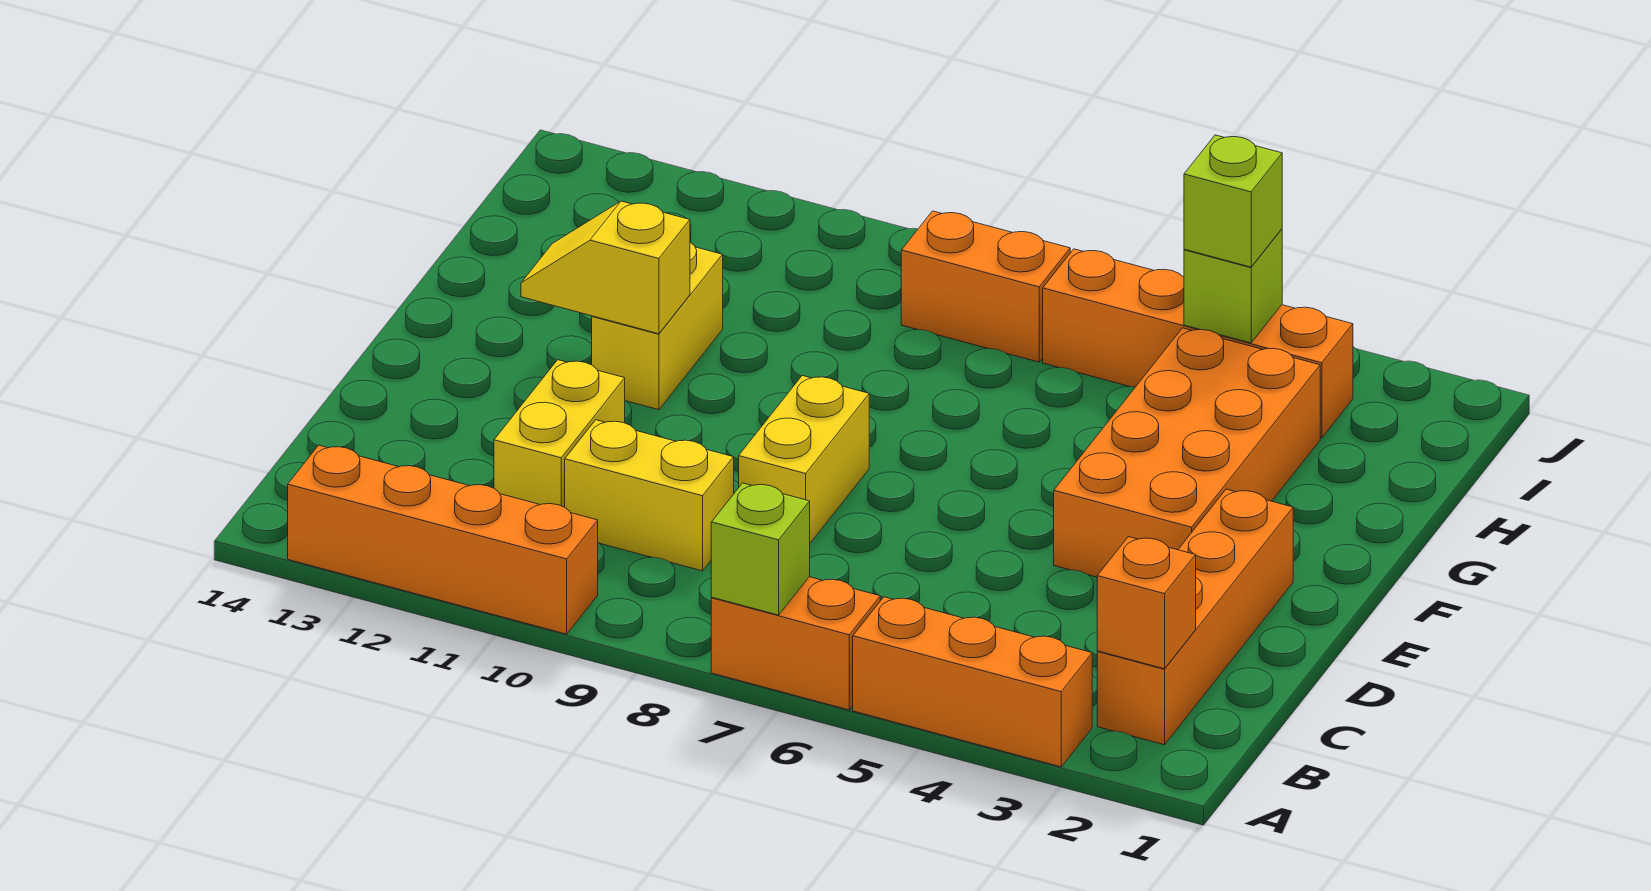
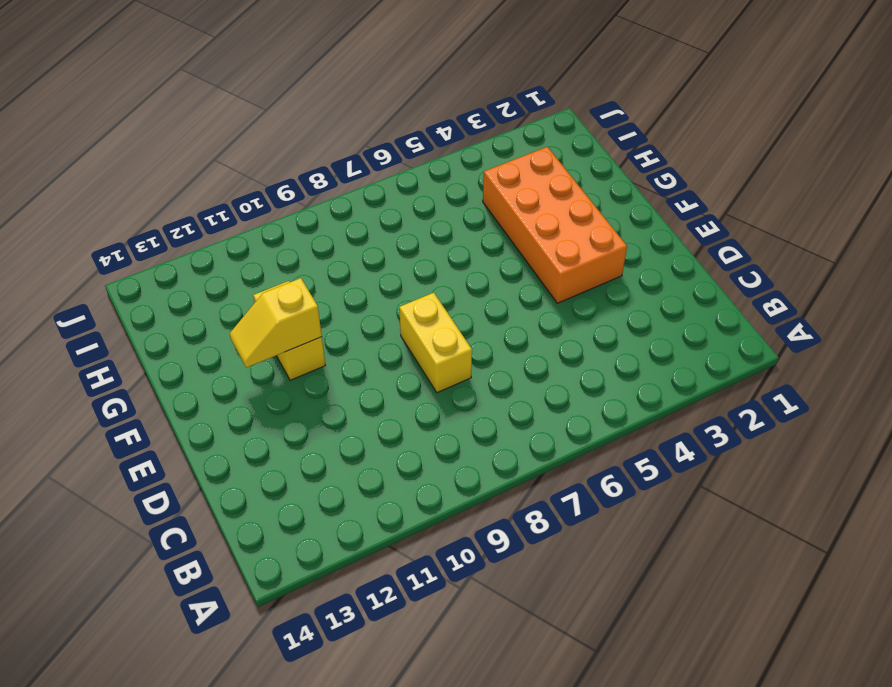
none -> orange brick A3:A5 level 1
none -> orange brick A6:A7 level 1
none -> orange brick A10:A13 level 1

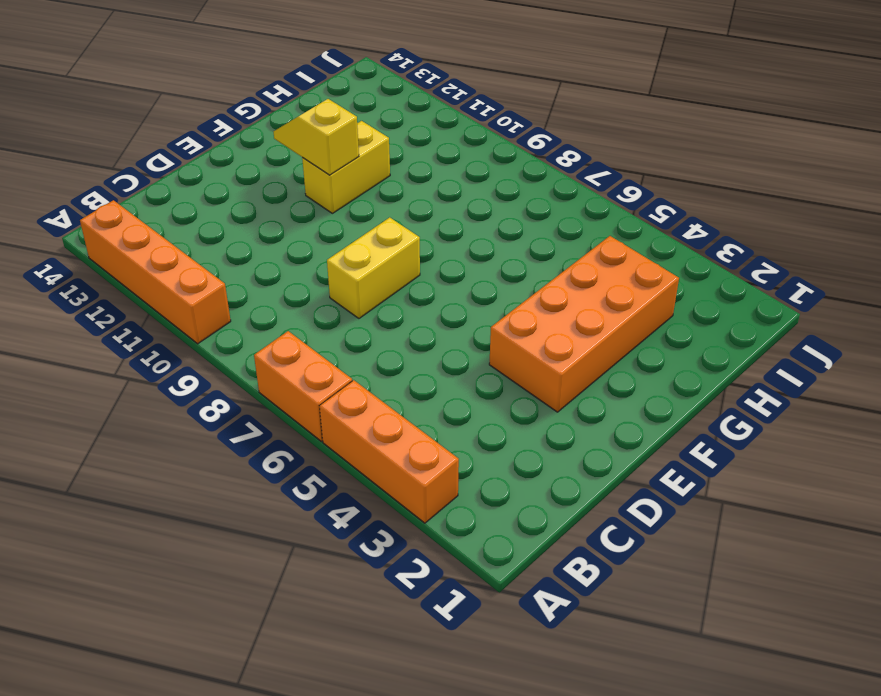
none -> orange brick B2:E2 level 1
none -> yellow brick C9:C10 level 1
none -> yellow brick C11:D11 level 1

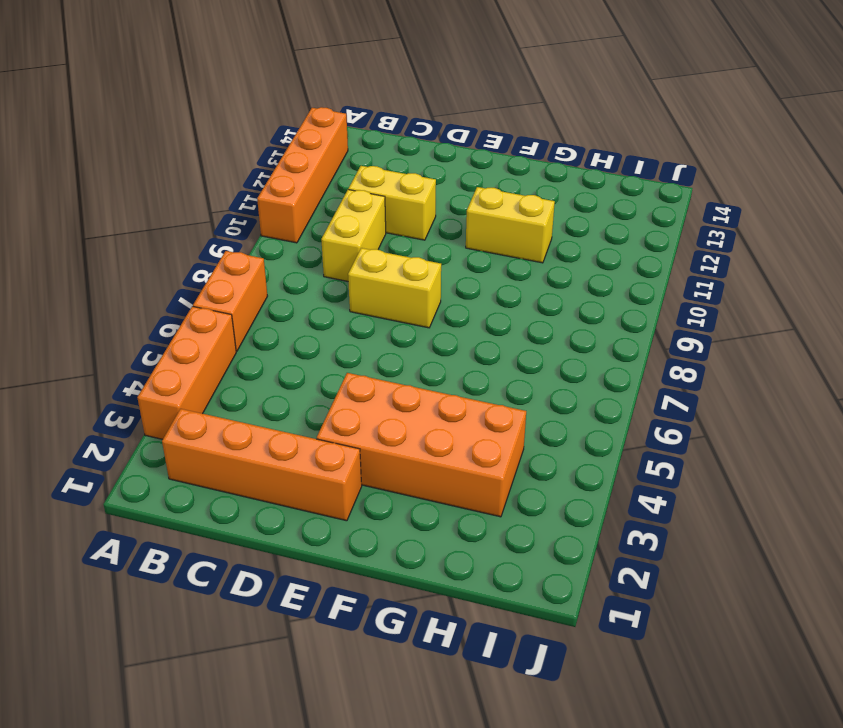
none -> orange brick I3:I6 level 1
none -> orange brick I7:I8 level 1
none -> lime brick A7 level 2

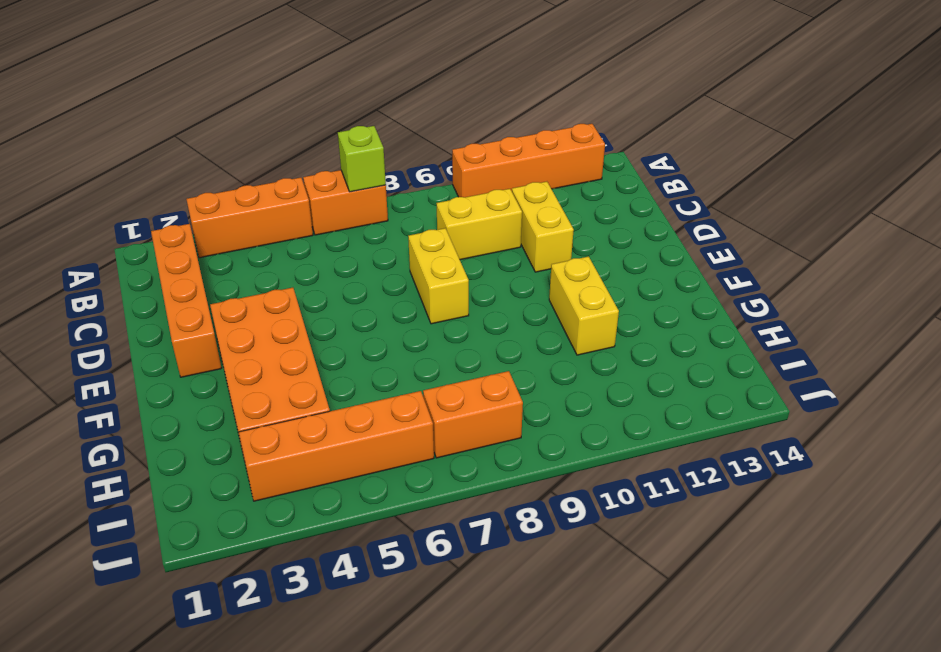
none -> orange brick B2 level 2
none -> yellow slope F11:F12 level 2 top 11
none -> lime brick I4 level 2

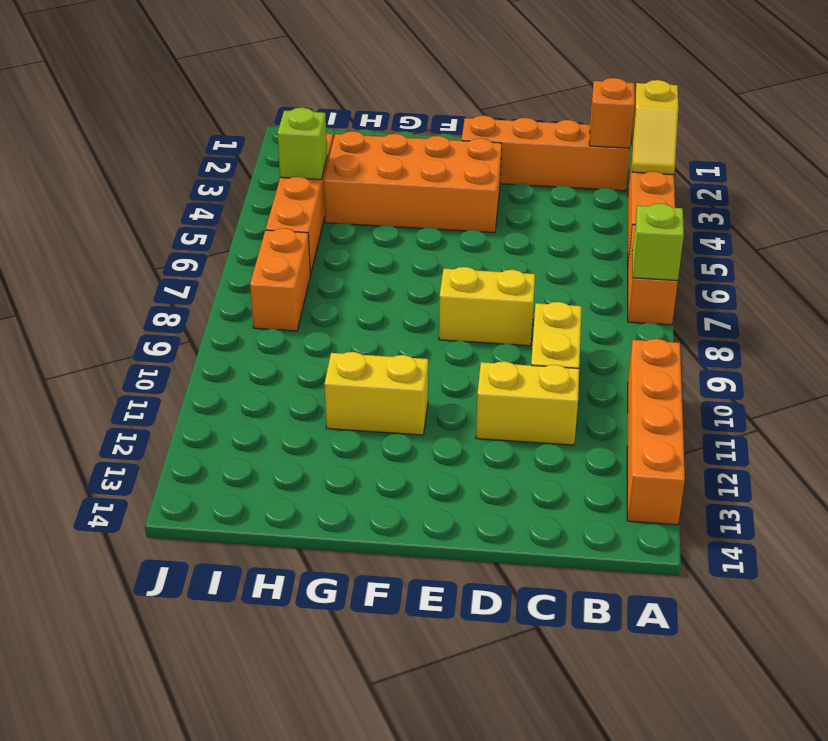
yellow slope A2:A3 level 2 top 2 -> yellow slope F11:F12 level 2 top 11
none -> lime brick I4 level 3

